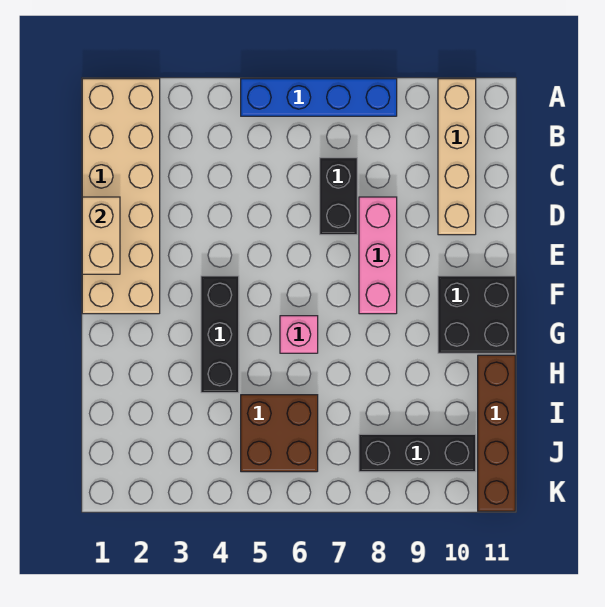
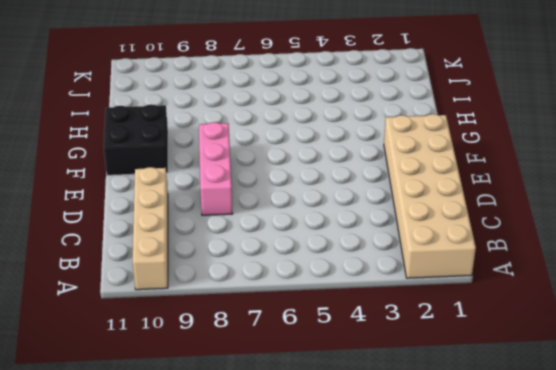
none -> blue brick A5:A8 level 1
none -> black brick C7:D7 level 1
none -> black brick F4:H4 level 1

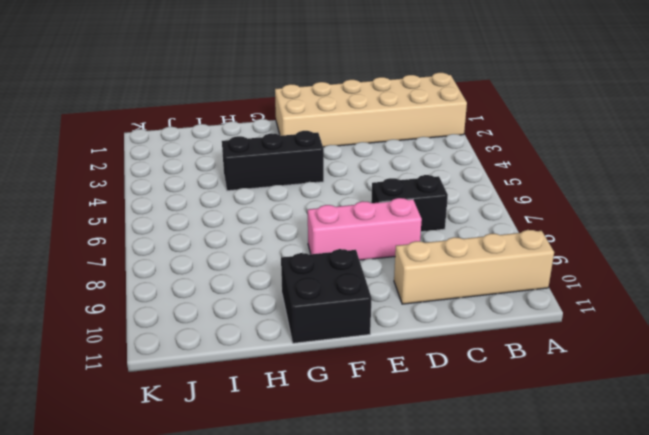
none -> blue brick A5:A8 level 1
none -> pink brick G6 level 1
none -> brown brick H11:K11 level 1

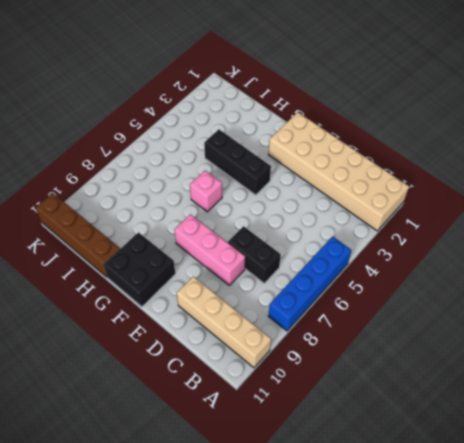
none -> brown brick I5:J6 level 1
none -> black brick J8:J10 level 1
none -> tan brick D1:E1 level 2

